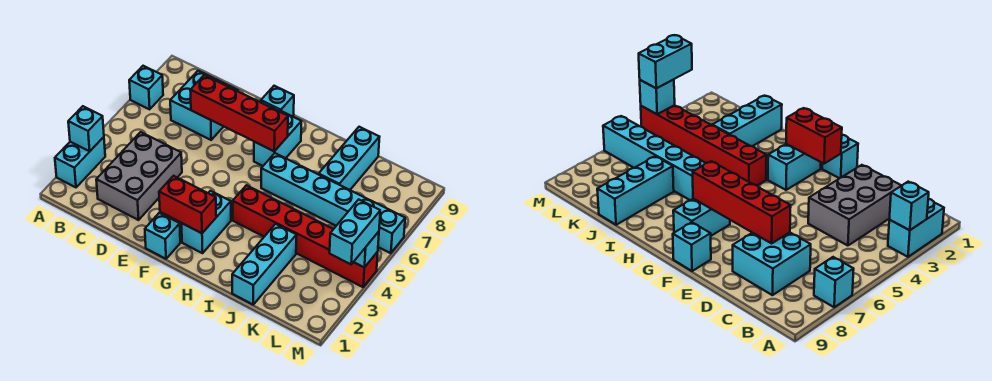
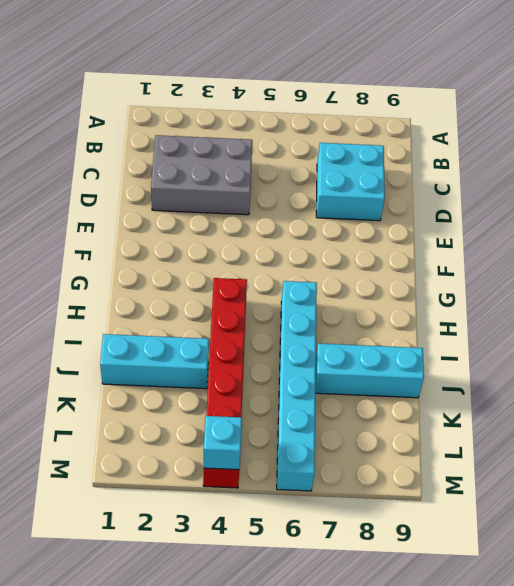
none -> cyan brick A2:A3 level 1
none -> cyan brick A7 level 1
none -> cyan brick F1 level 1

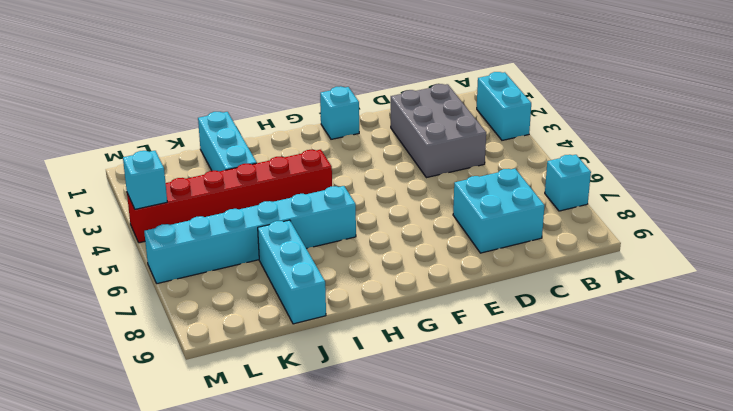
none -> cyan brick F9 level 1
none -> cyan brick G2:G3 level 1
none -> cyan brick G7:G8 level 1

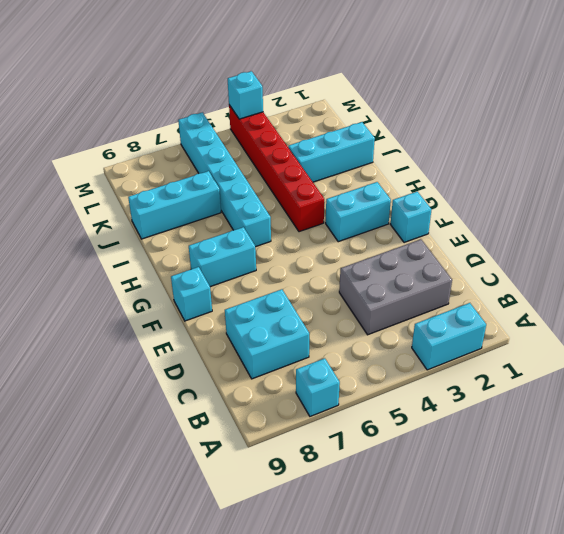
none -> cyan brick A3 level 2
none -> red brick D7:G7 level 2
none -> red brick F2:G2 level 2

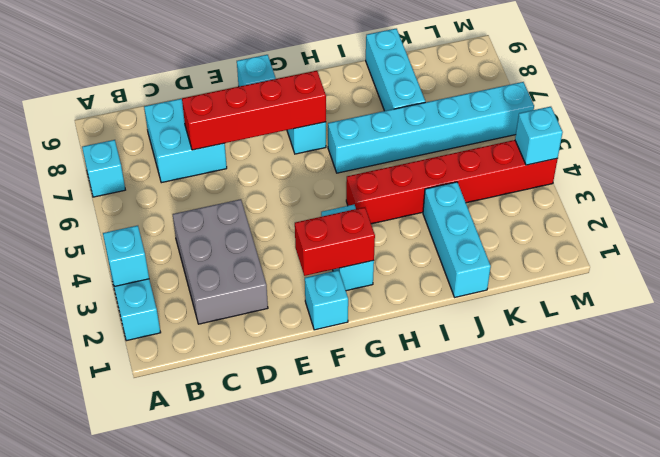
none -> cyan brick M3:M4 level 3

